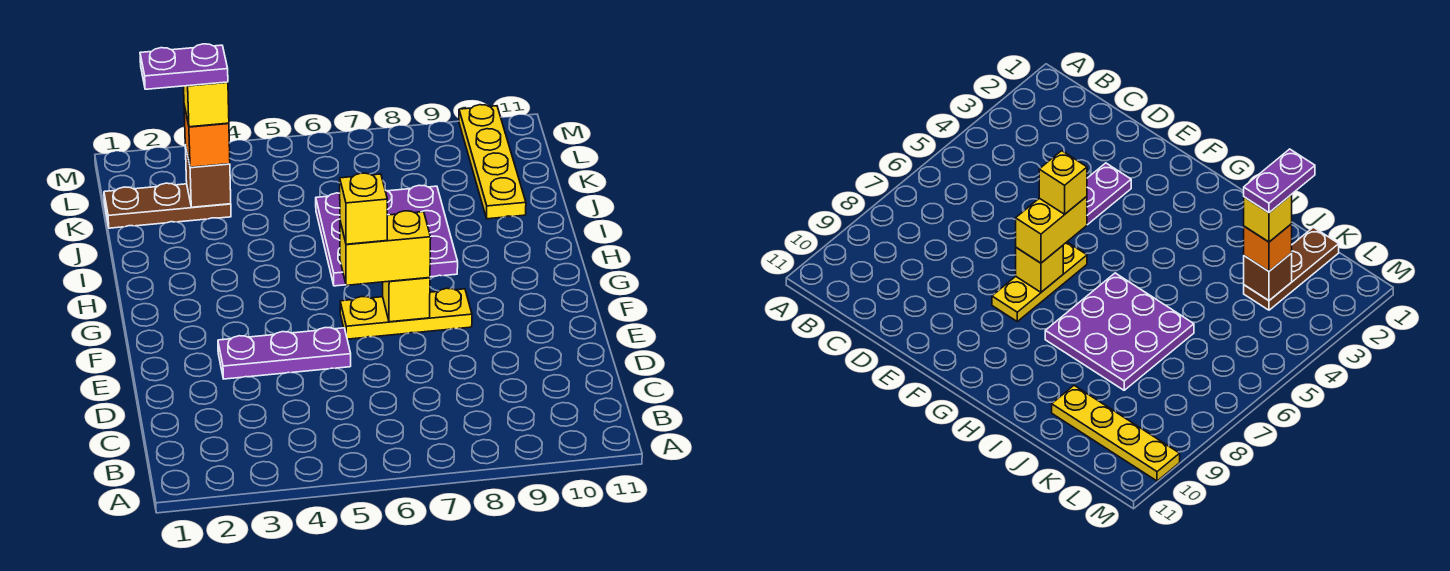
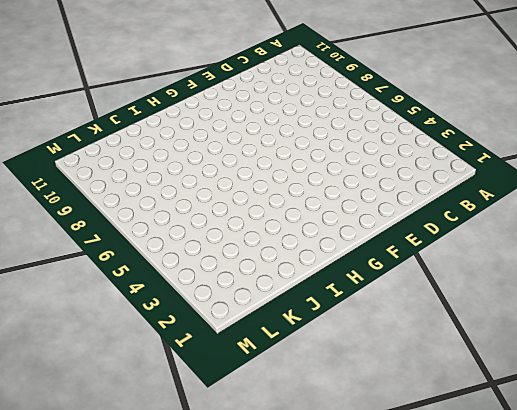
none -> purple plate E3:E5 level 1
none -> yellow plate F6:F8 level 1
none -> purple plate H6:J8 level 1

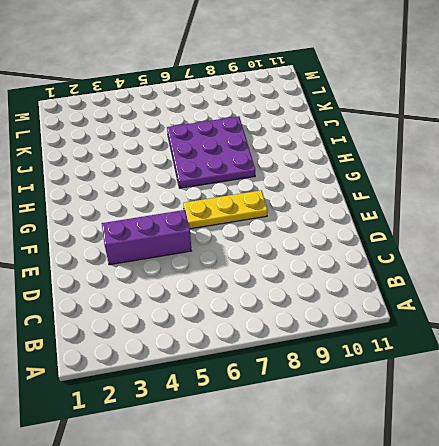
purple brick E3:E5 level 1 -> purple plate E3:E5 level 1
none -> yellow plate J10:M10 level 1
none -> brown plate K1:K3 level 1
none -> yellow brick F7 level 2

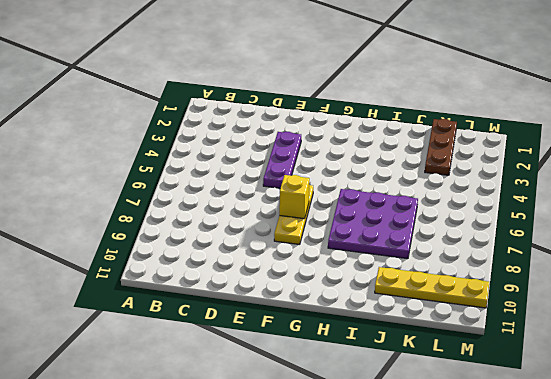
none -> brown brick K3 level 2
none -> yellow brick F6:F7 level 3
none -> orange brick K3 level 3

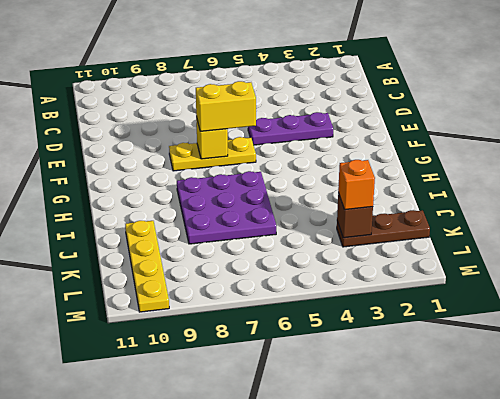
none -> yellow brick F6 level 4
none -> yellow brick K3 level 4
none -> purple plate K2:K3 level 5

